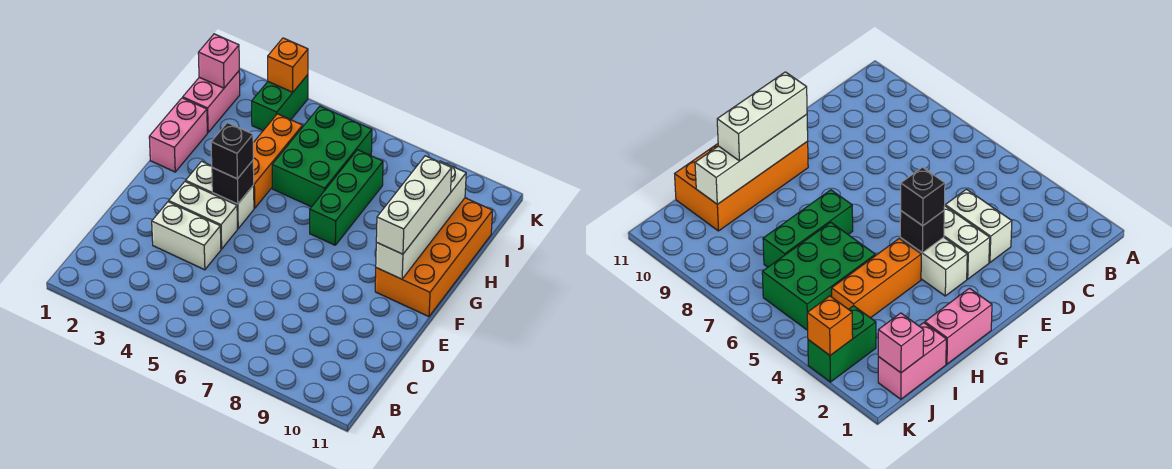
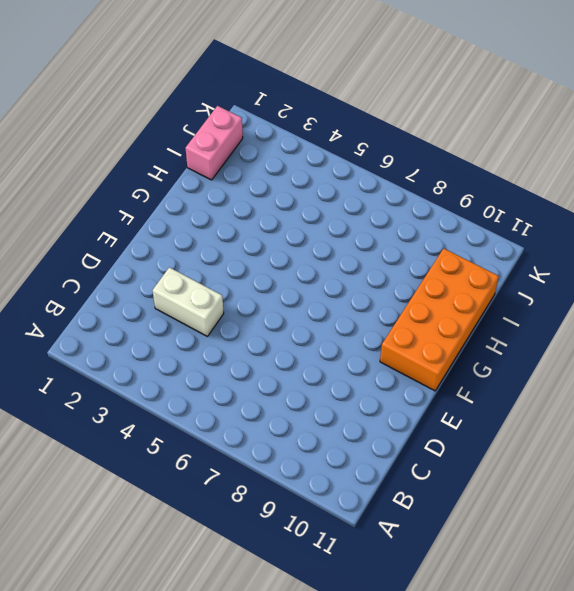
none -> white brick E3:E4 level 1
none -> white brick F3:F4 level 1
none -> pink brick G1:H1 level 1

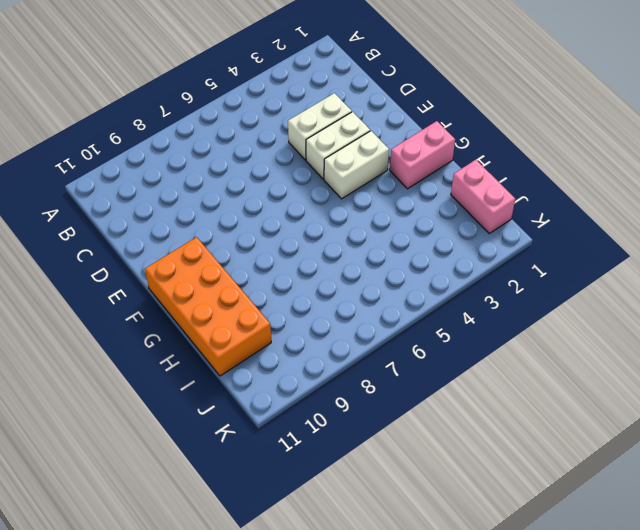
pink brick G1:G2 level 1 -> pink brick G1:H1 level 1
none -> orange brick G4:I4 level 1
none -> green brick G7:I7 level 1
none -> green brick H5:J6 level 1

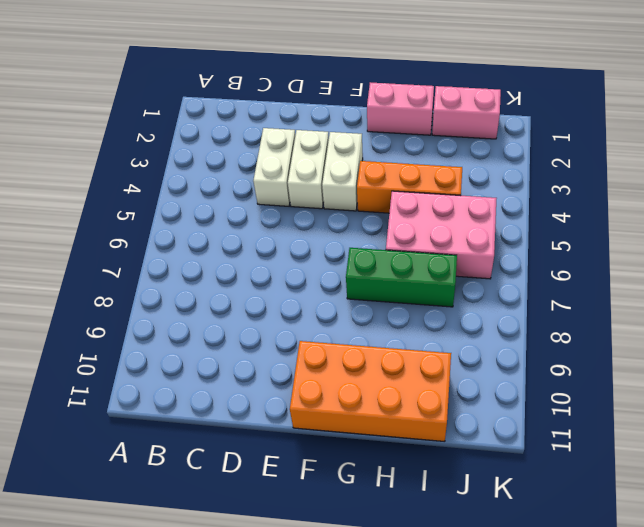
pink brick H5:J6 level 1 -> green brick H5:J6 level 1
none -> green brick J3:K3 level 1
none -> black brick F4 level 2
none -> white brick F10:I10 level 2

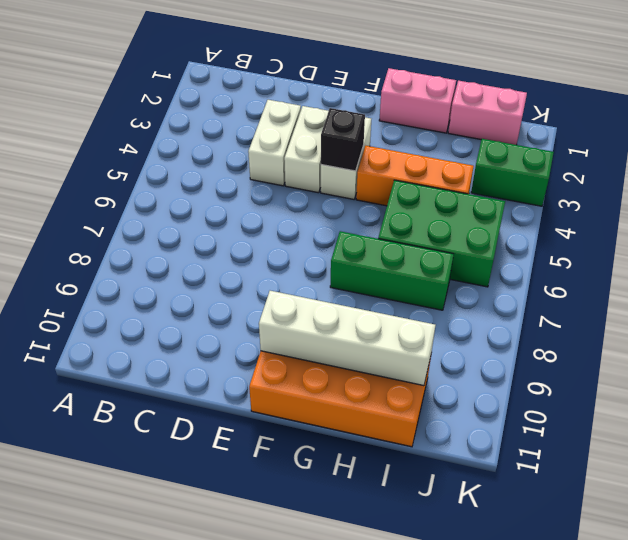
none -> pink brick J1 level 2
none -> orange brick K3 level 2
none -> black brick F4 level 3

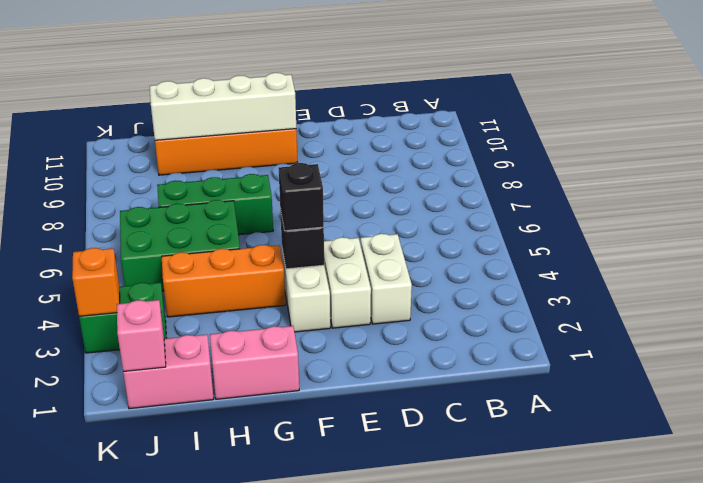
none -> white brick F10:H10 level 3

